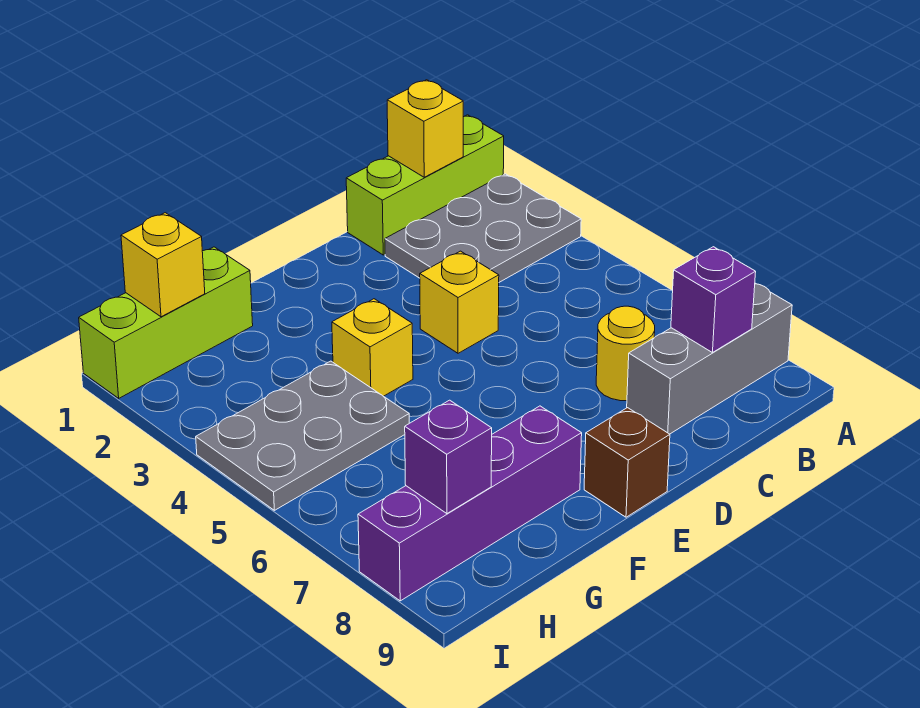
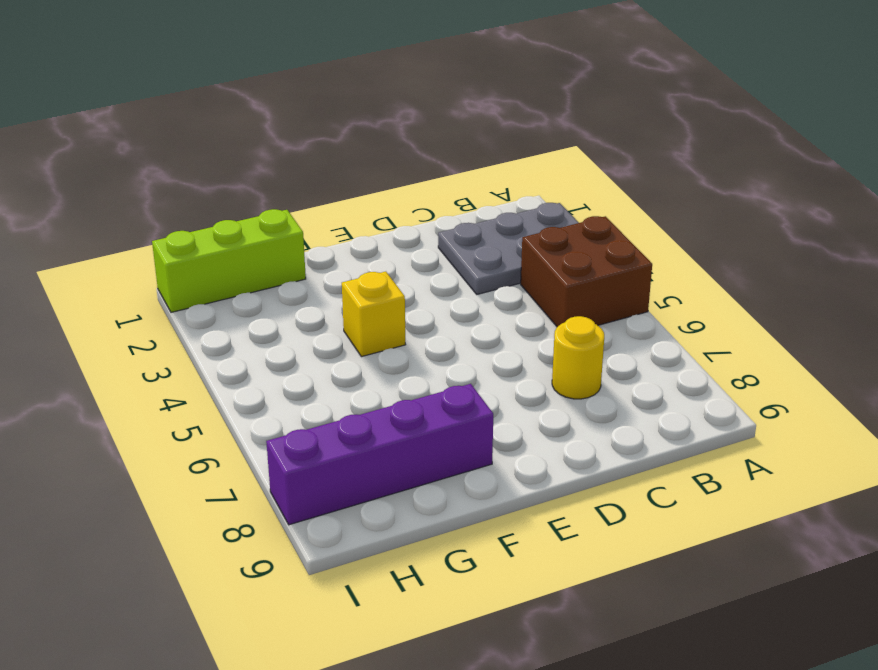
brown brick A4:B5 level 1 -> none
none -> lime brick A1:C1 level 1
none -> grey brick A8:C8 level 1
none -> yellow brick D4 level 1

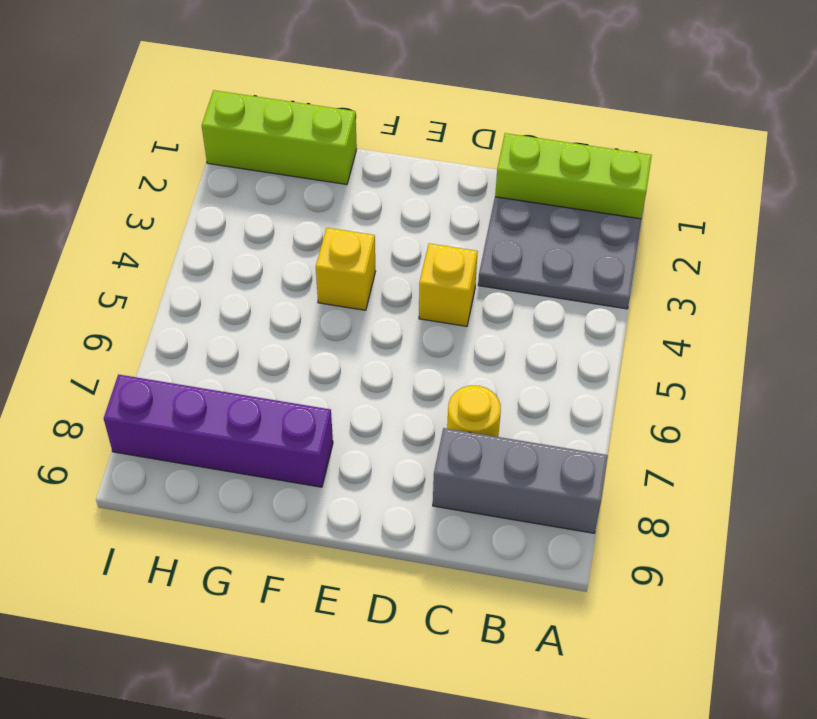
none -> brown brick E9 level 1
none -> grey plate G4:I5 level 1
none -> yellow brick B1 level 2

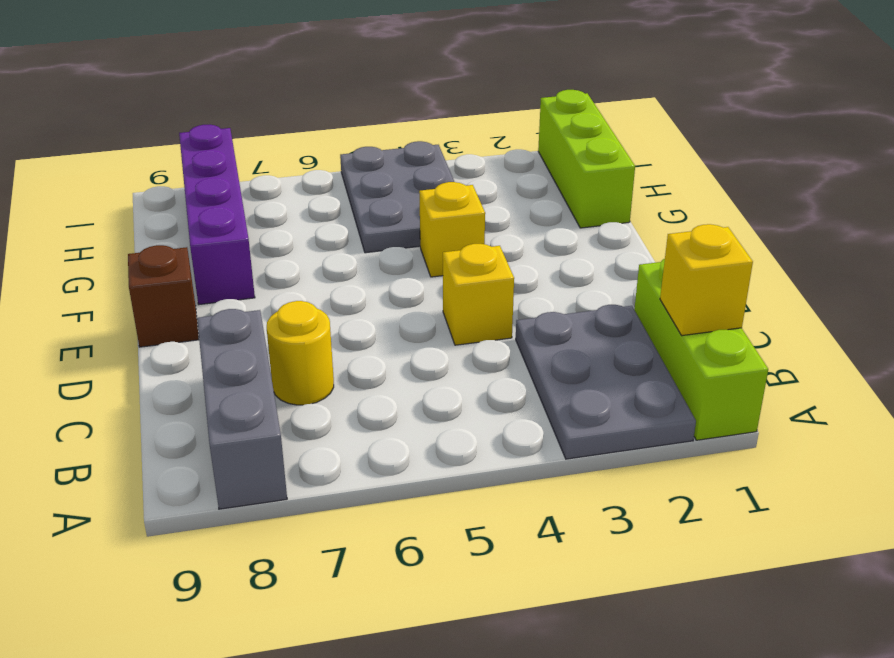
none -> purple brick B8 level 2
none -> yellow brick H1 level 2
none -> purple brick H8 level 2

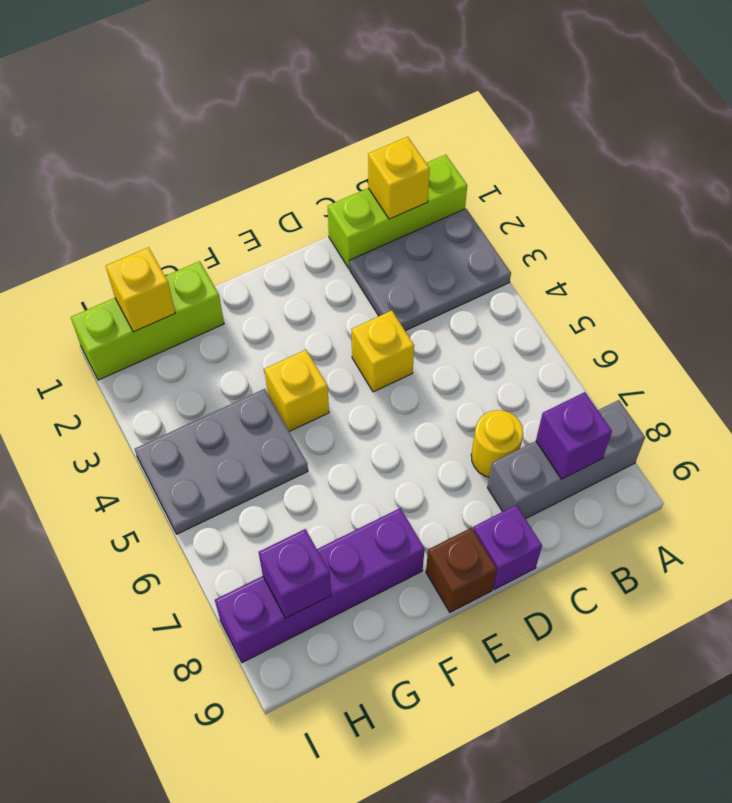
purple brick D9 level 1 -> none

